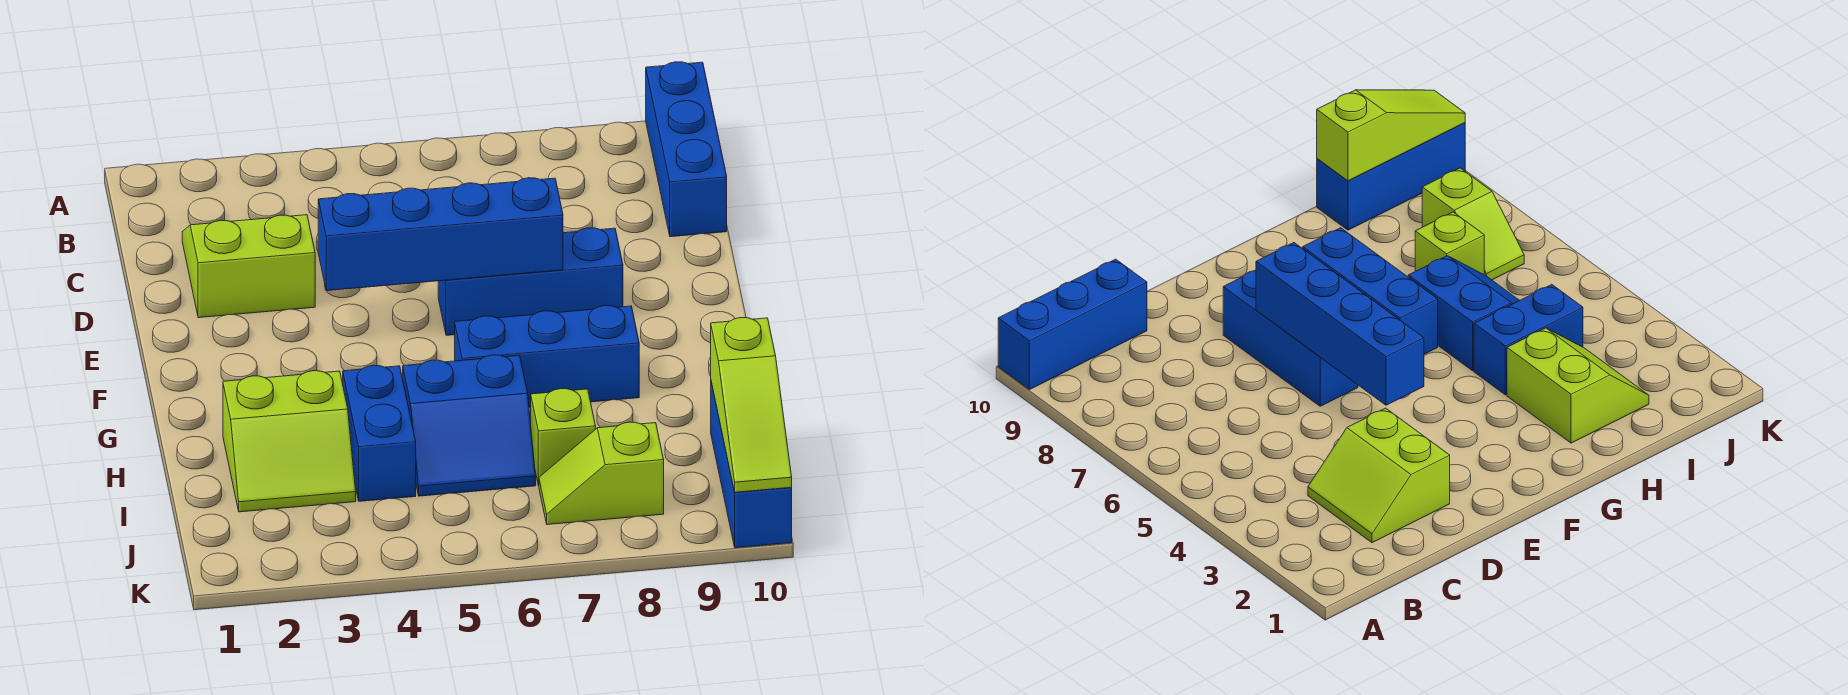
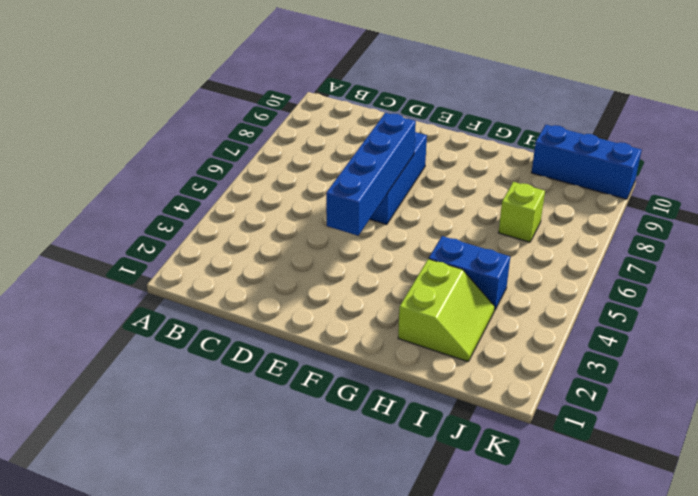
none -> blue brick A10:C10 level 1
none -> lime slope C2:D3 level 1 top D
none -> blue brick G6:G8 level 1

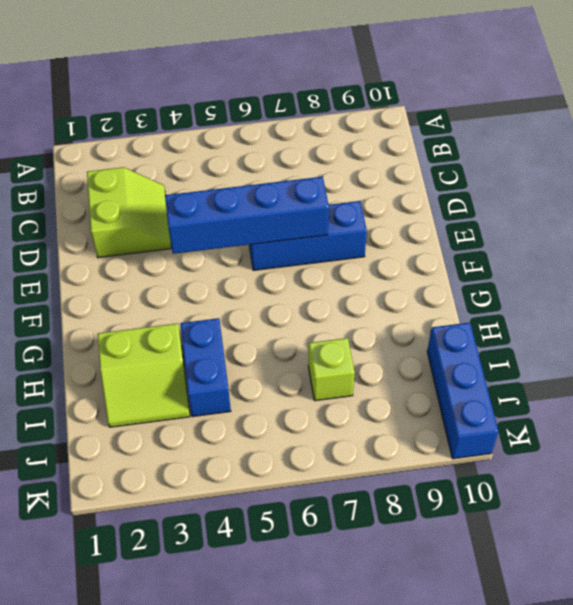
lime slope C2:D3 level 1 top 2 -> lime slope C2:D3 level 1 top D
none -> blue brick A10:C10 level 1
none -> blue brick G6:G8 level 1
none -> blue slope H5:I6 level 1 top H

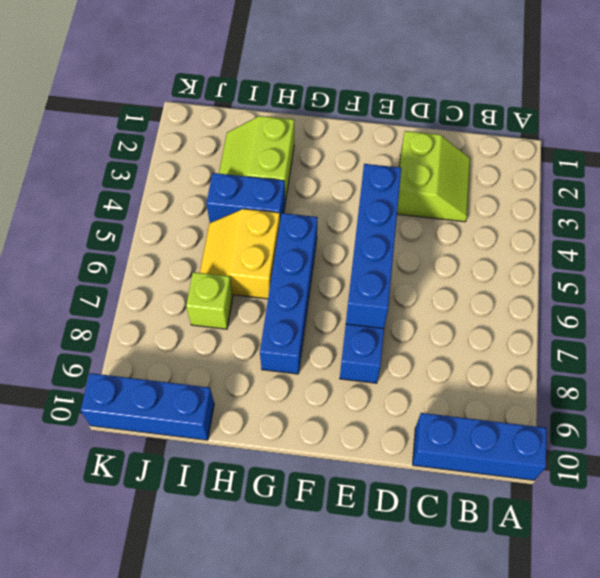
blue brick G5:G8 level 1 -> blue brick G6:G8 level 1
yellow slope H5:I6 level 1 top H -> blue slope H5:I6 level 1 top H
none -> lime slope J7:J8 level 1 top 8
none -> lime slope I10:K10 level 2 top I

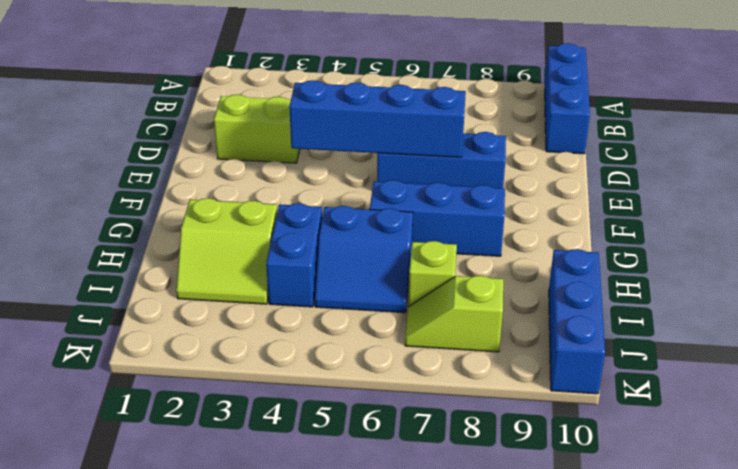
none -> lime slope I10:K10 level 2 top I

